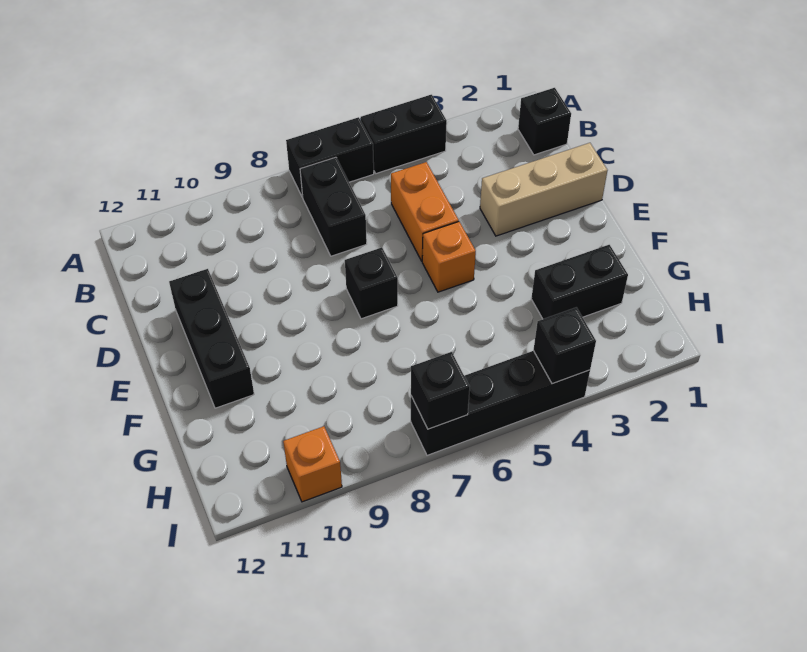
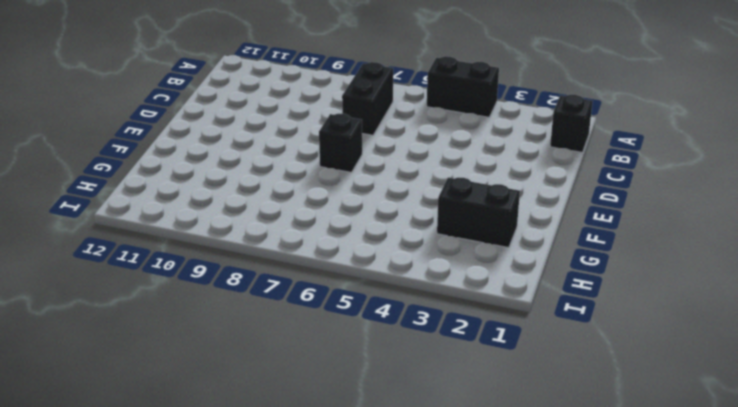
none -> black brick A6:A7 level 1
none -> orange brick C5:D5 level 1
none -> tan brick D1:D3 level 1

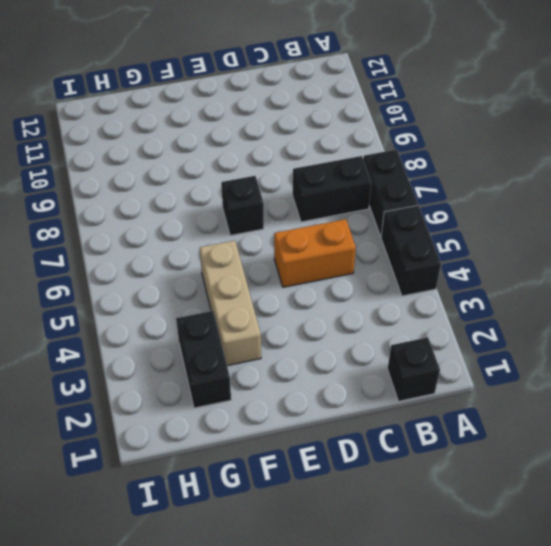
tan brick F3:F5 level 1 -> tan brick D1:D3 level 1
none -> black brick D11:F11 level 1
none -> orange brick E5 level 1
none -> black brick I4:I7 level 1

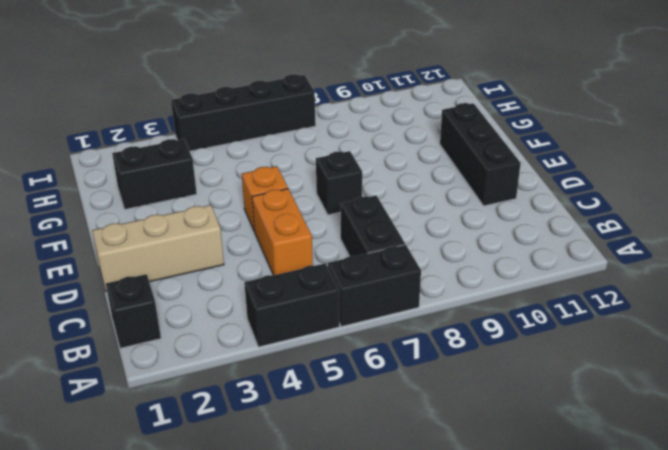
none -> orange brick I10 level 1
none -> black brick I4 level 2
none -> black brick I7 level 2

